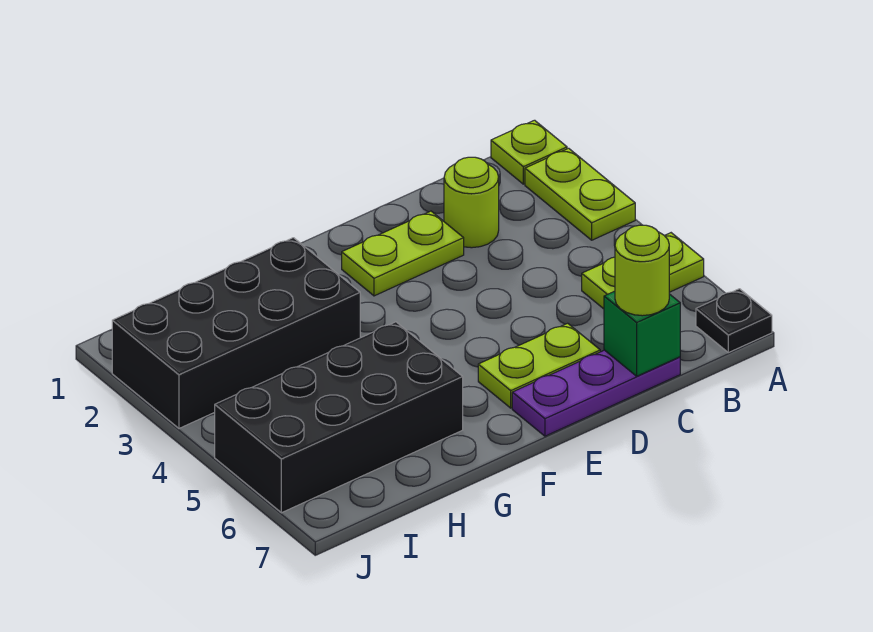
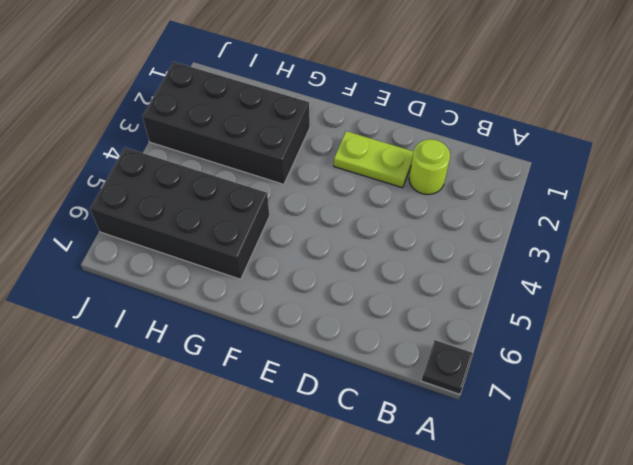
none -> lime plate A1 level 1
none -> lime plate A2:A3 level 1
none -> lime plate A5:B5 level 1

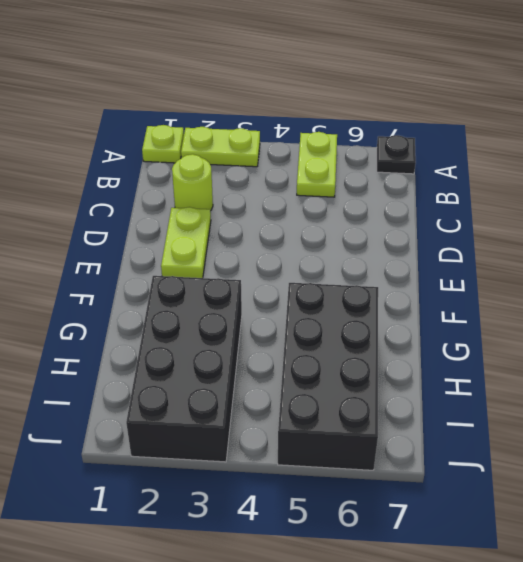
none -> purple plate C7:E7 level 1
none -> lime plate D6:E6 level 1
none -> green brick C7 level 2

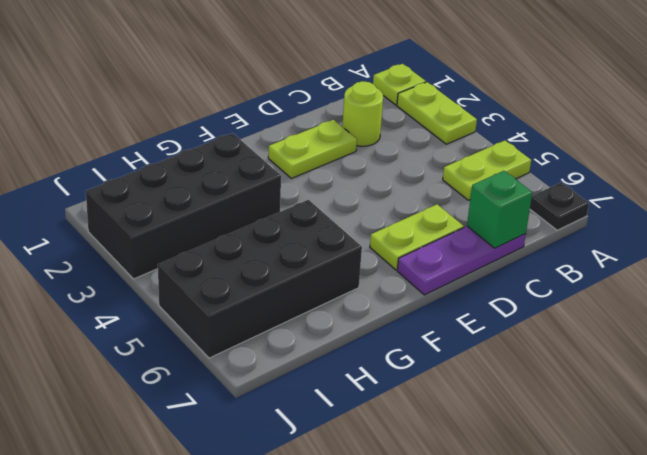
none -> lime round brick C7 level 3

